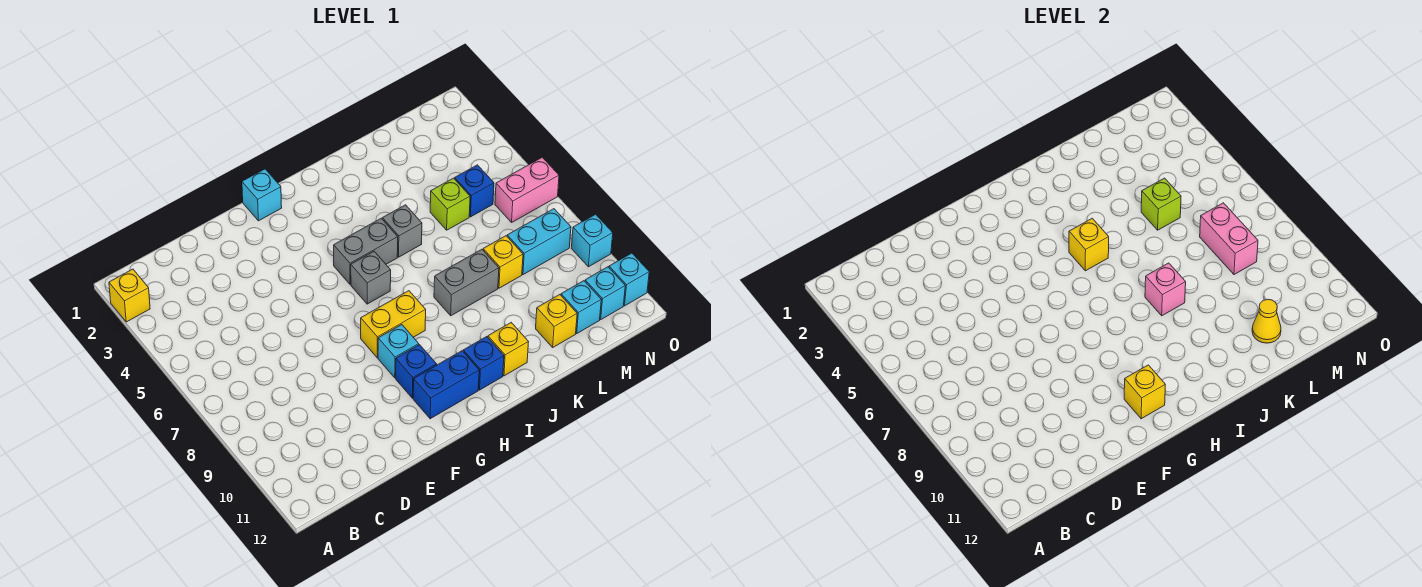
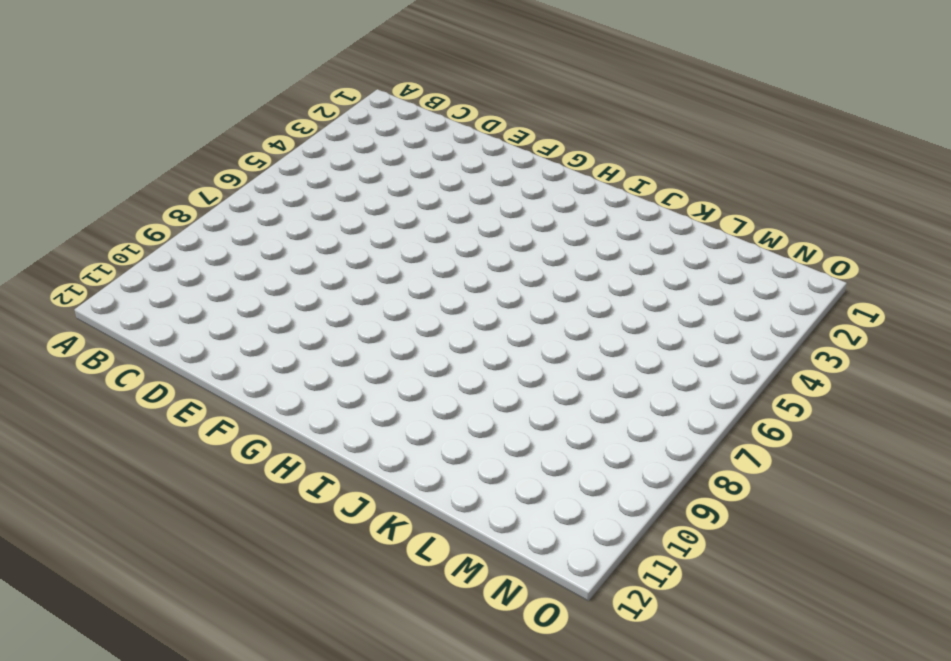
none -> yellow brick A2 level 1
none -> cyan brick G1 level 1
none -> yellow brick G8:H8 level 1

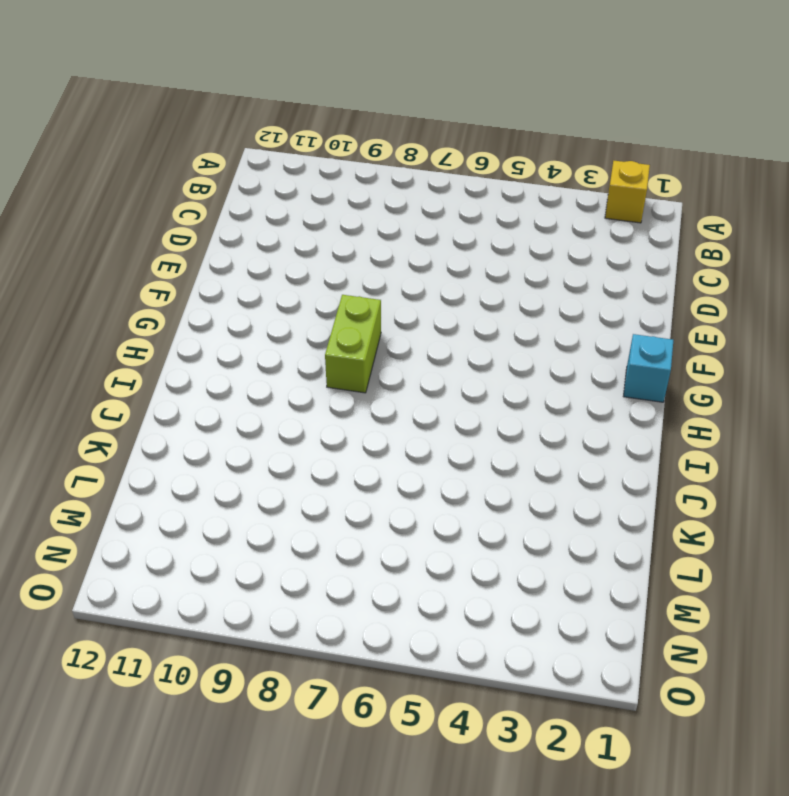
lime brick G8:H8 level 1 -> yellow brick G8:H8 level 1
none -> cyan brick G9 level 1
none -> blue brick G10 level 1
none -> blue brick G11:H11 level 1

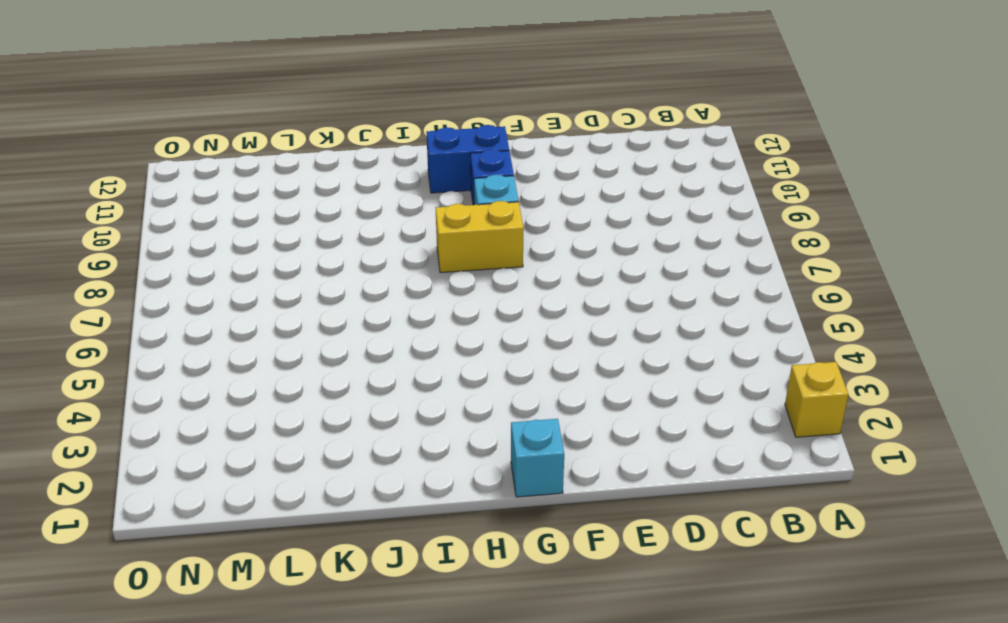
none -> grey brick H5:I5 level 1
none -> grey brick H6 level 1
none -> blue brick I11 level 1

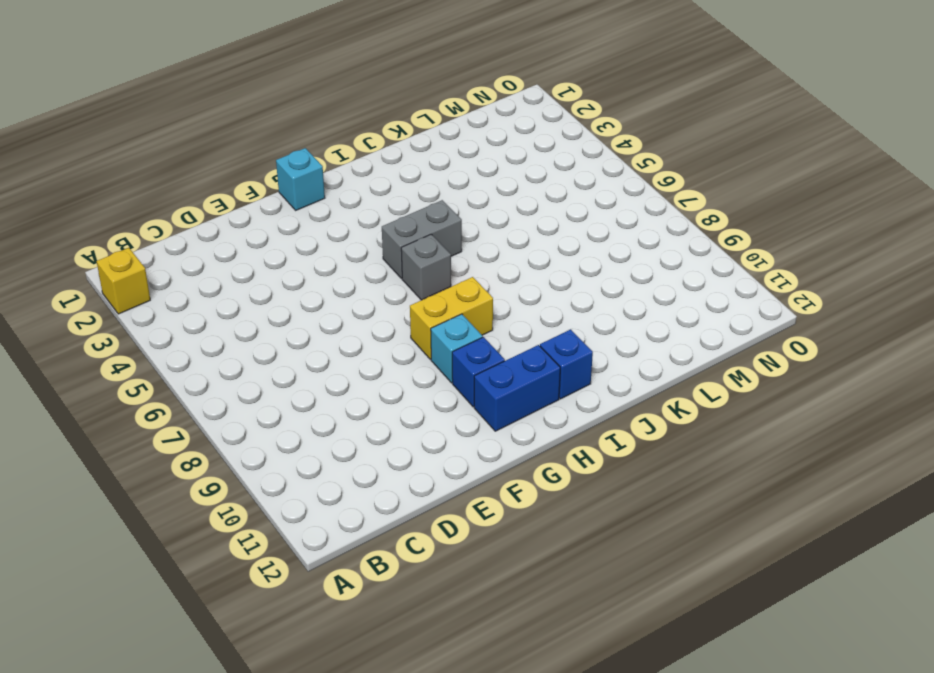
none -> grey brick J5 level 1
none -> grey brick J8:K8 level 1
none -> yellow brick J11 level 1

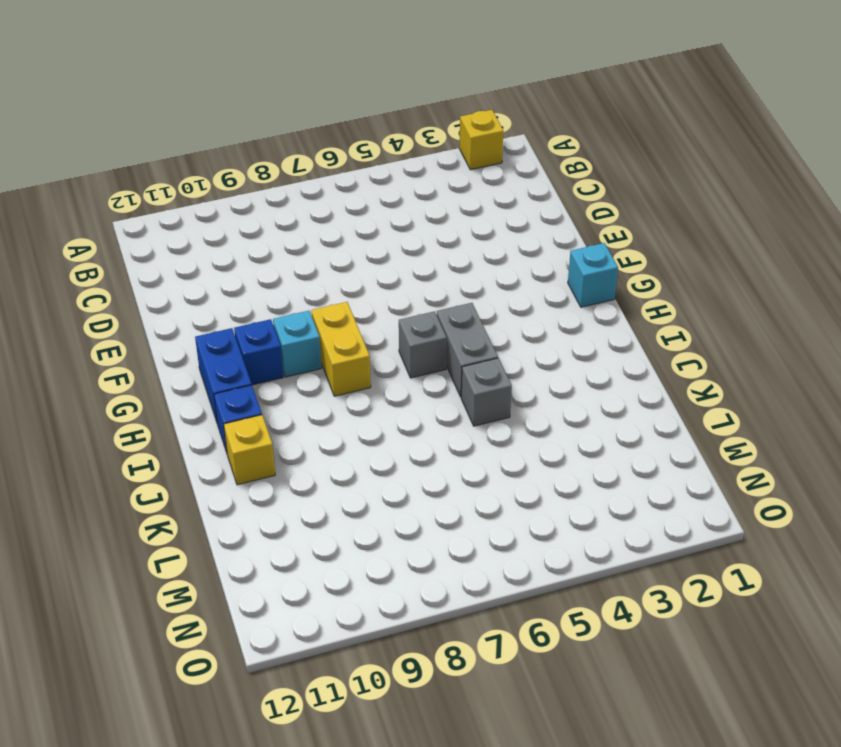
none -> grey brick J8:K8 level 1
none -> lime brick L5 level 1
none -> yellow brick L8 level 1

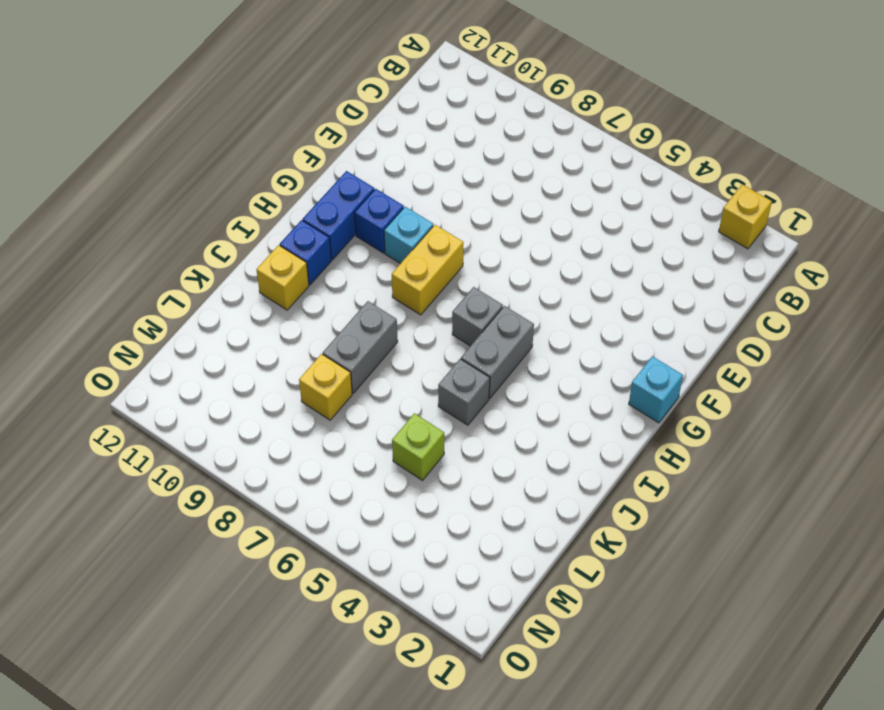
none -> yellow brick L11 level 1
none -> blue brick M5 level 1
none -> cyan brick M8:N8 level 1

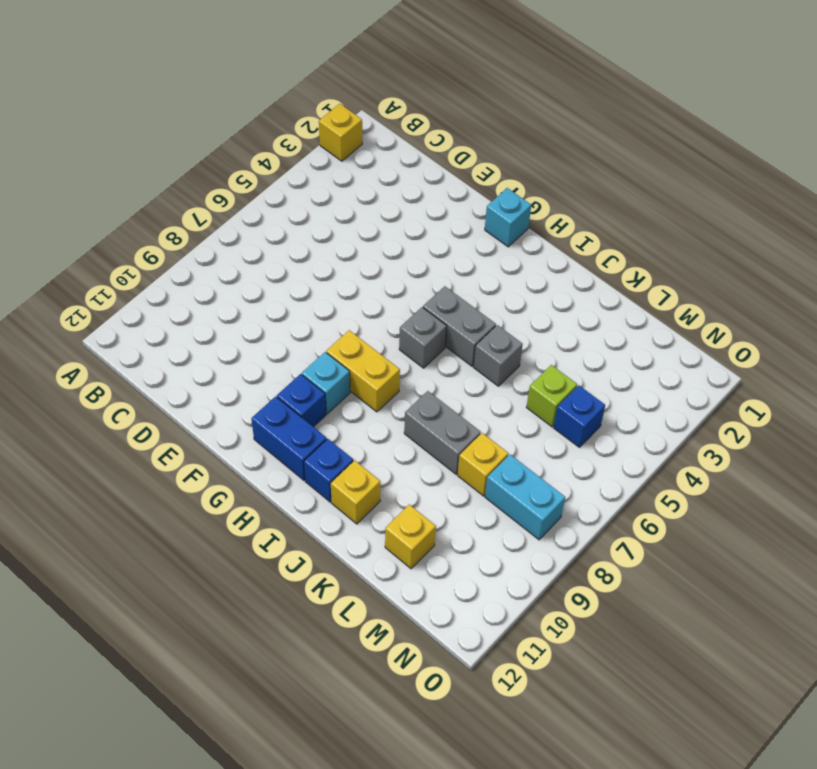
none -> cyan brick M11 level 1
none -> pink brick N6:O6 level 1
none -> cyan brick N11 level 1

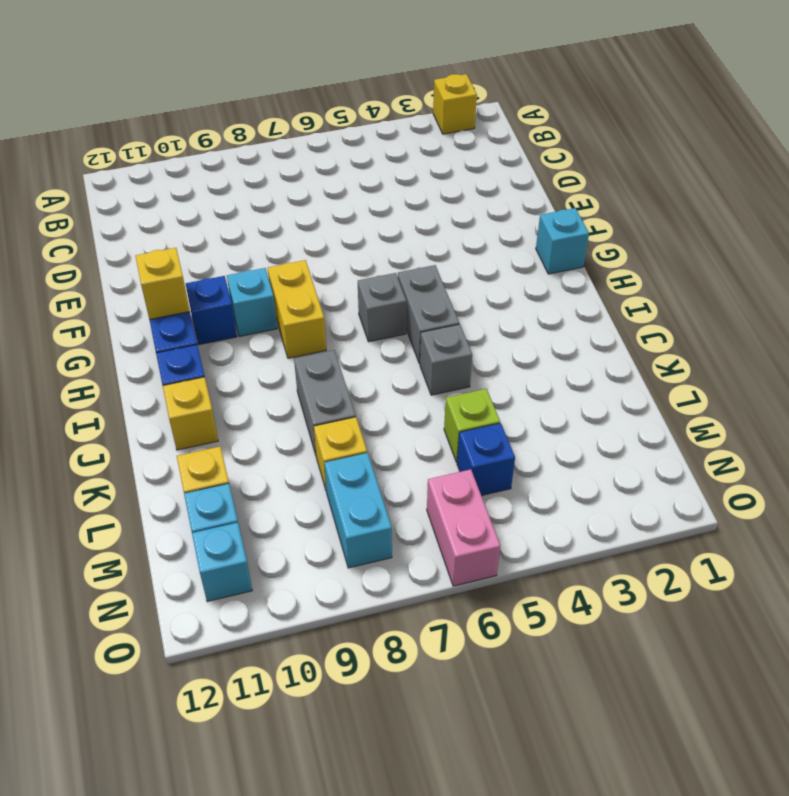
none -> cyan brick O9 level 1
none -> cyan brick O11 level 1
none -> yellow brick I5 level 2

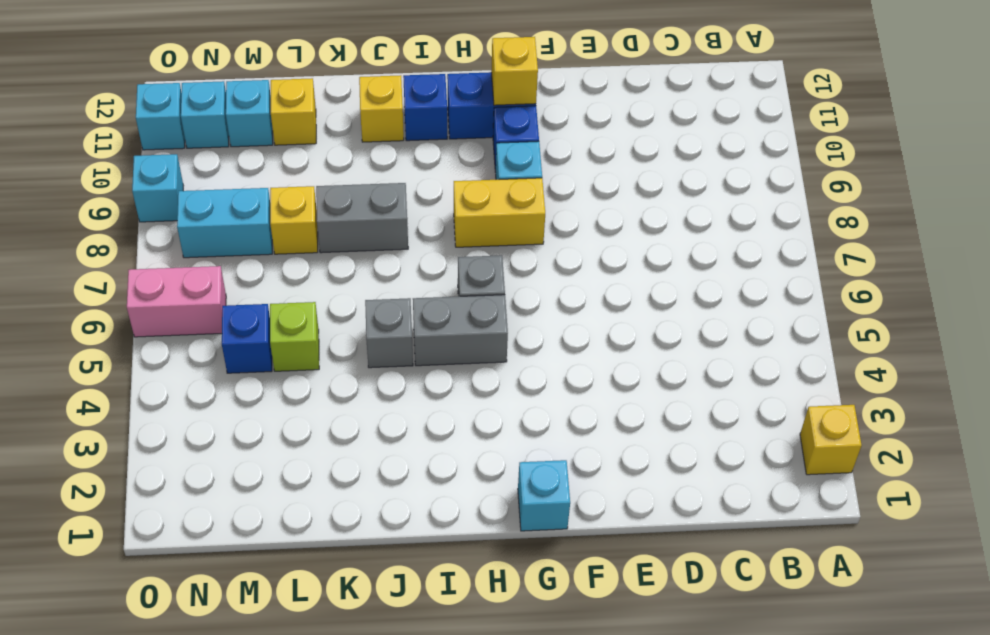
none -> yellow brick I5 level 2
none -> pink brick J8 level 2
none -> lime brick L5 level 2

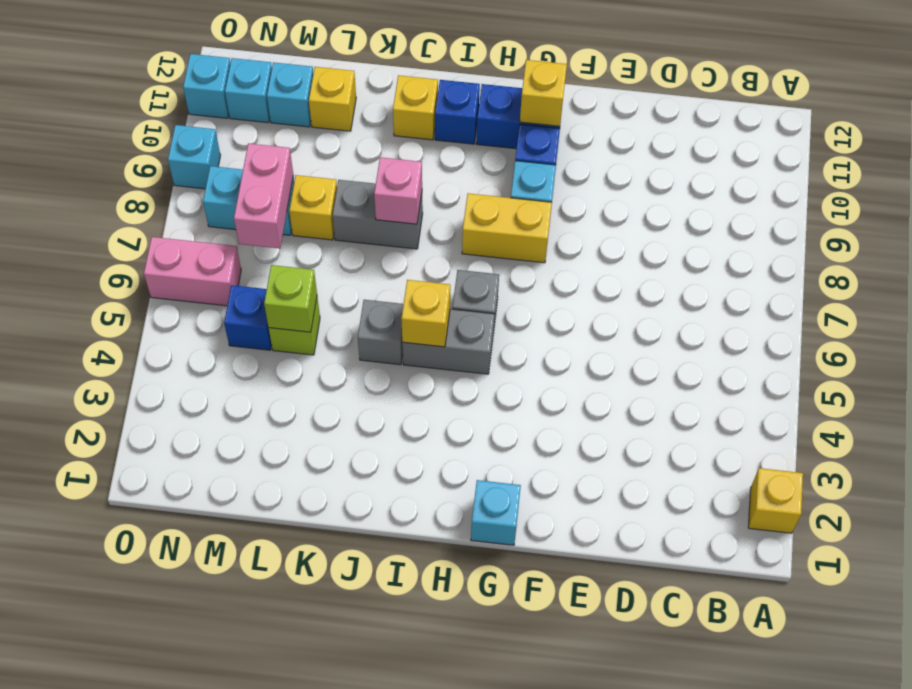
none -> yellow cone L11 level 2

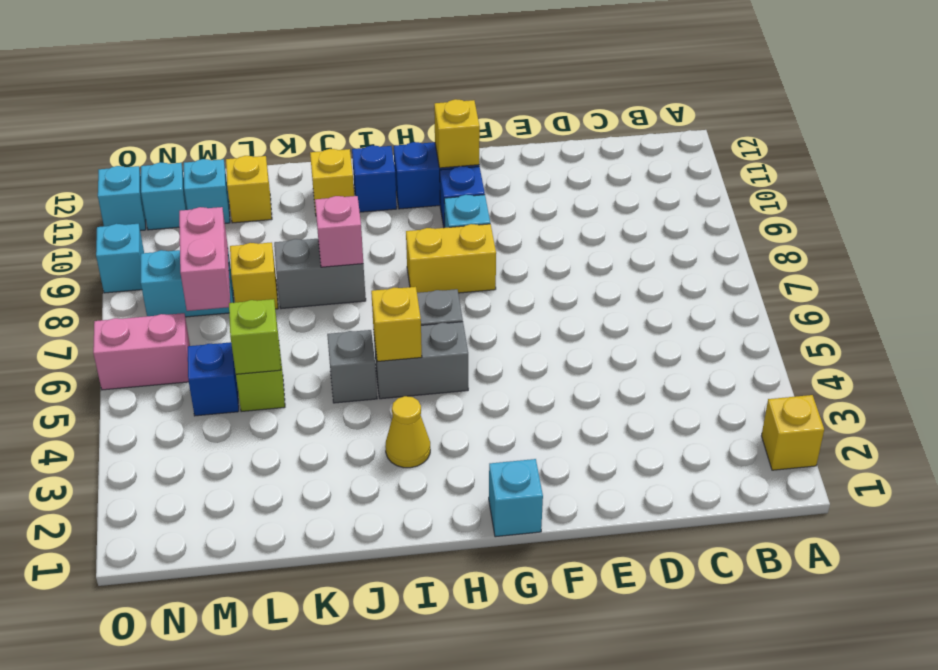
yellow cone I3 level 1 -> yellow cone L11 level 2

